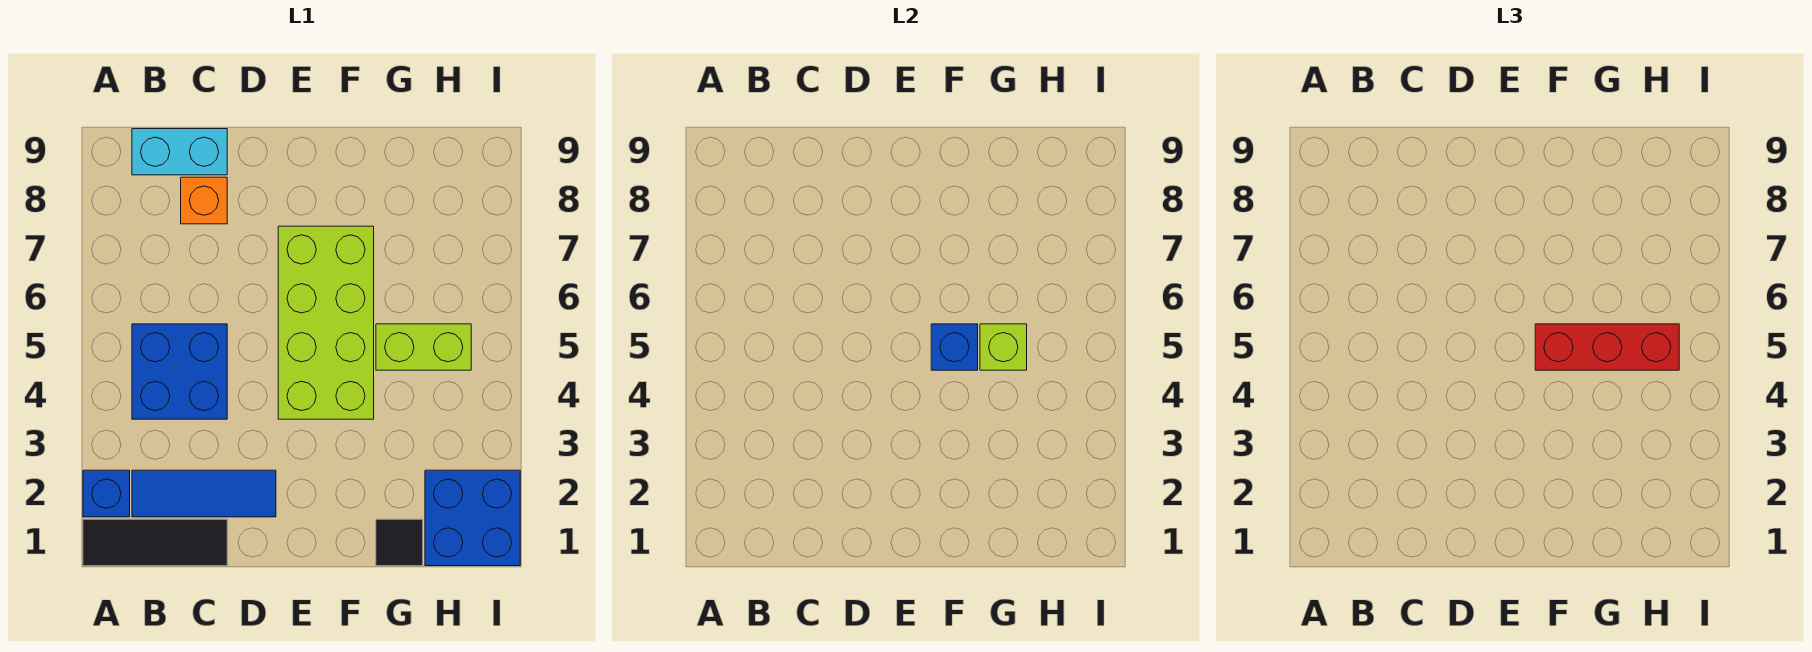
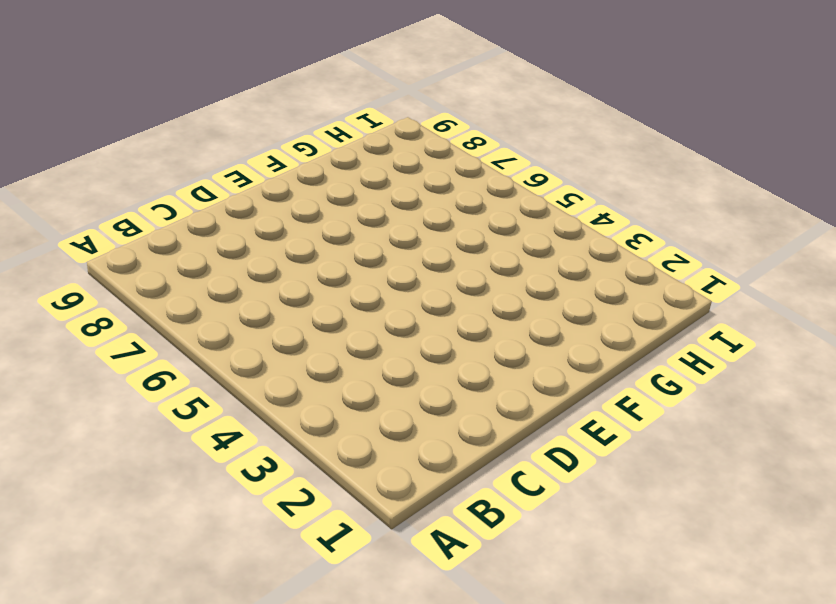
none -> black tile A1:C1 level 1
none -> blue brick A2 level 1
none -> blue tile B2:D2 level 1

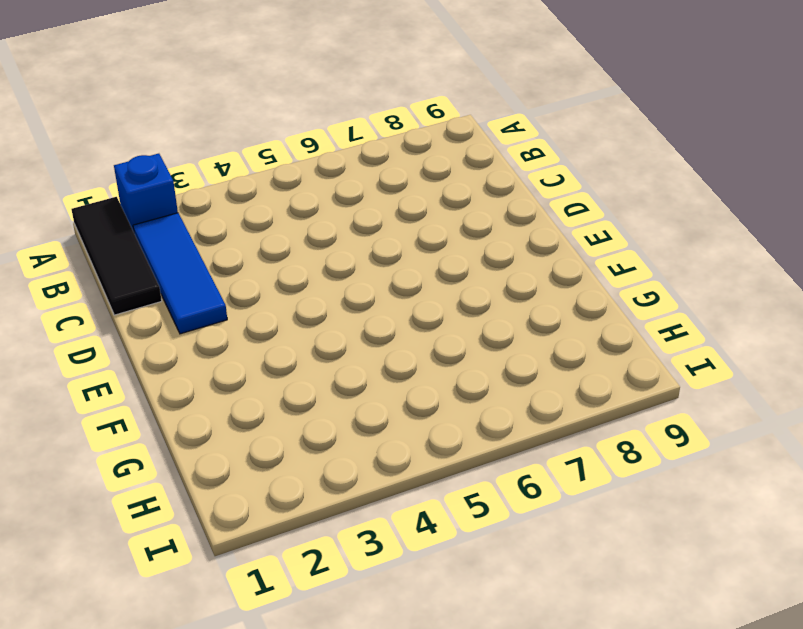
none -> blue brick B4:C5 level 1
none -> cyan brick B9:C9 level 1
none -> orange brick C8 level 1

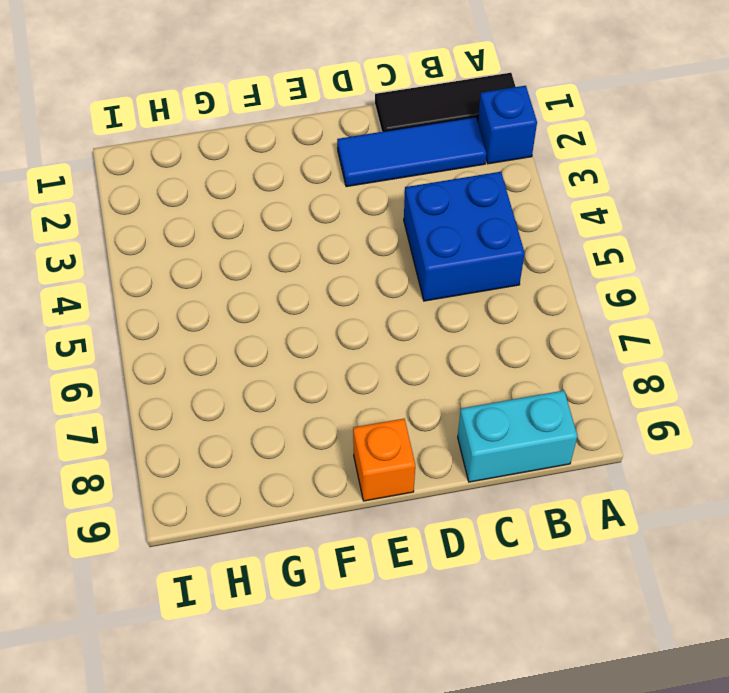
orange brick E9 level 1 -> orange brick C8 level 1
none -> lime brick E4:F7 level 1
none -> black tile G1 level 1
none -> lime brick G5:H5 level 1

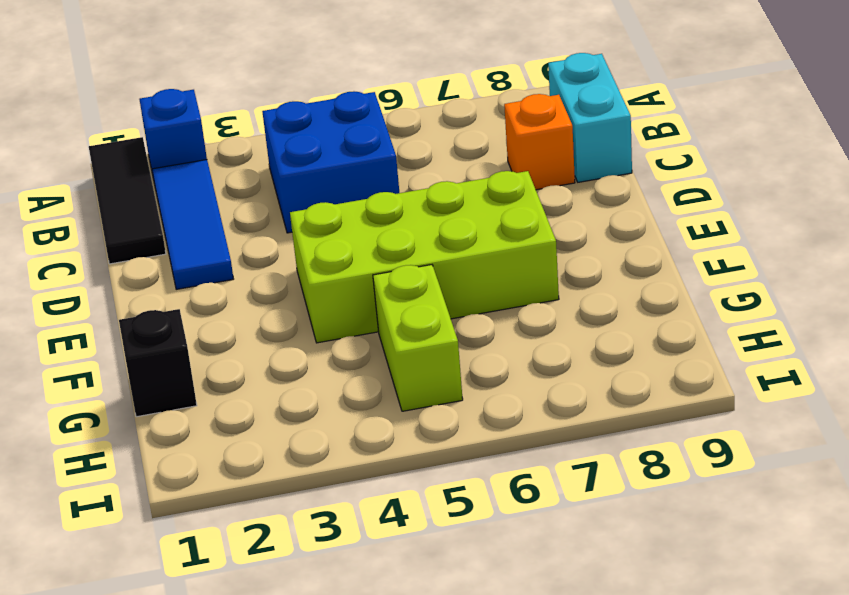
black brick G1 level 1 -> black tile G1 level 1
none -> blue brick H1:I2 level 1
none -> blue brick F5 level 2
none -> lime brick G5 level 2

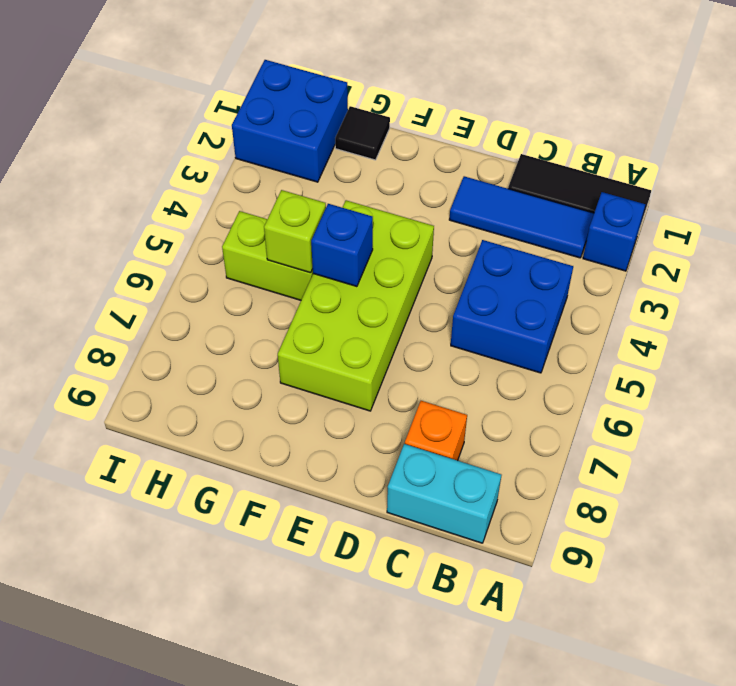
none -> red brick F5:H5 level 3

